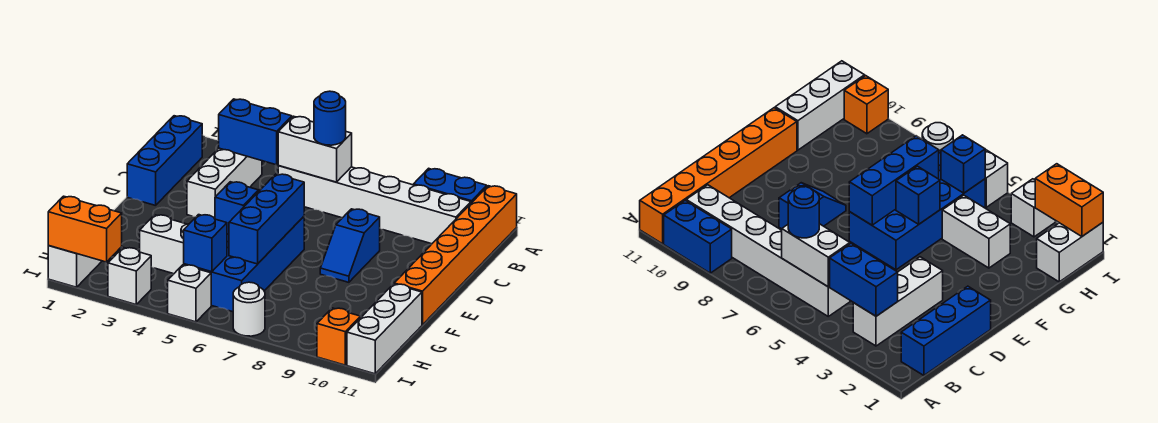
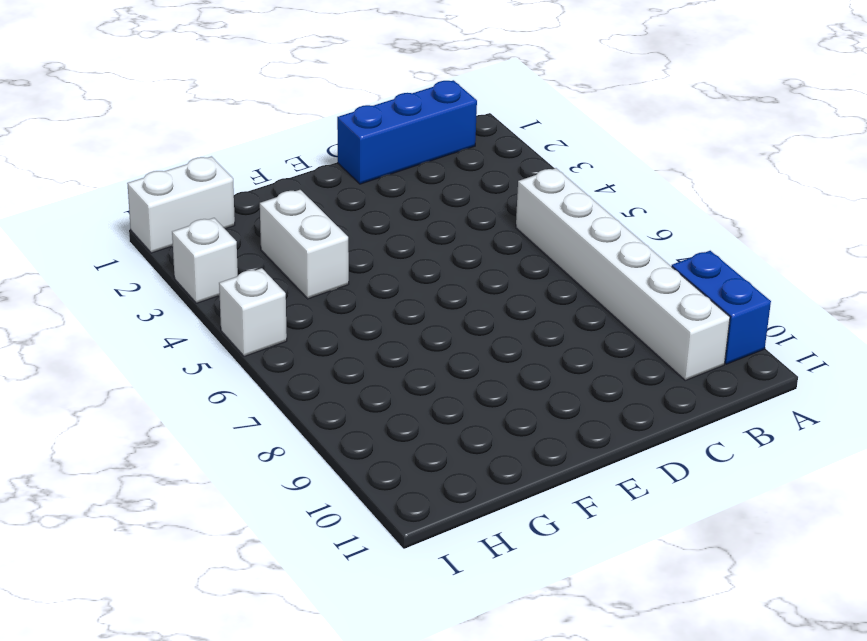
none -> orange brick A11:F11 level 1
none -> white brick B3:D3 level 1
none -> blue slope D8:E8 level 1 top D

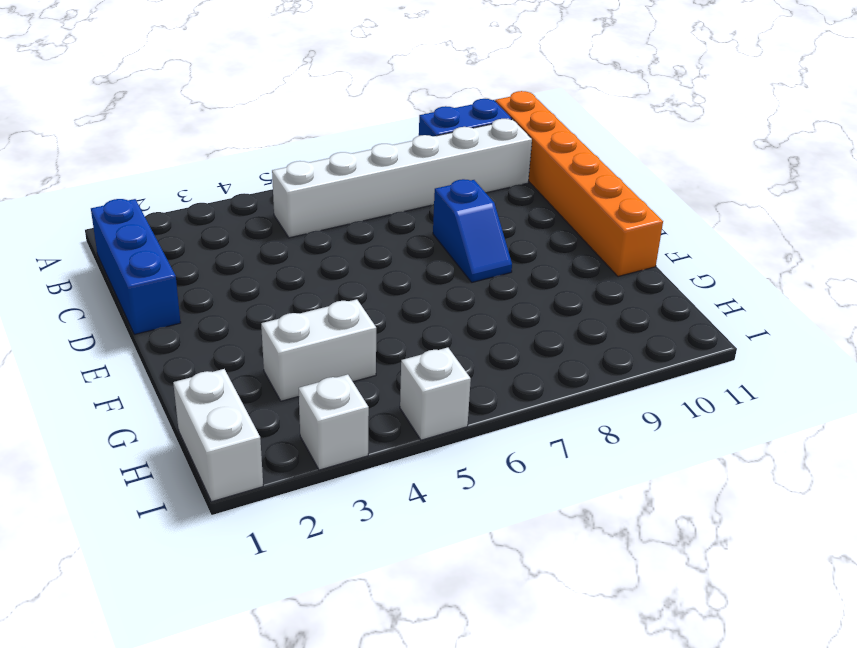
none -> white brick B3:D3 level 1
none -> blue brick E5:H6 level 1
none -> white brick G11:I11 level 1

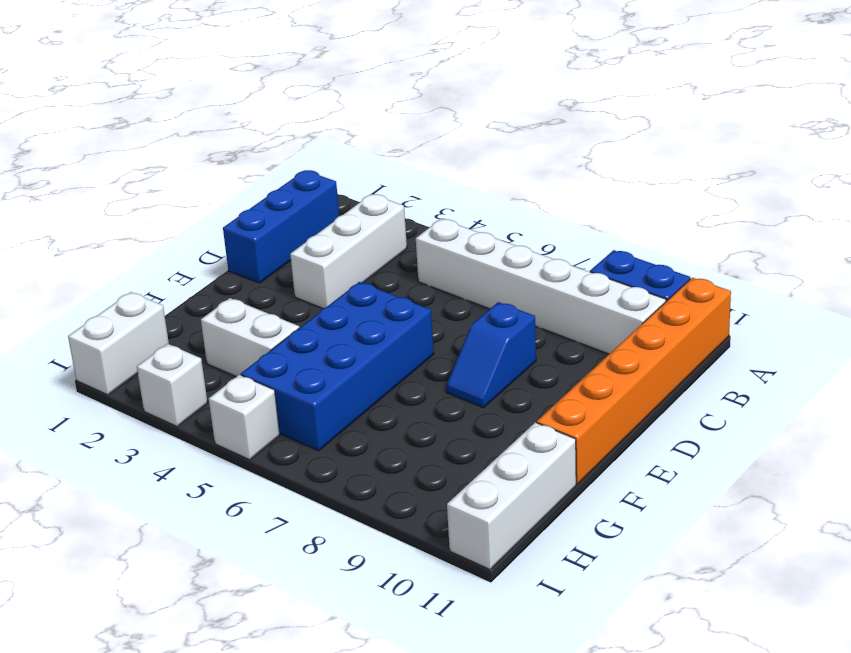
none -> white round brick I7 level 1
none -> orange brick I10 level 1
none -> blue brick B3:B4 level 2

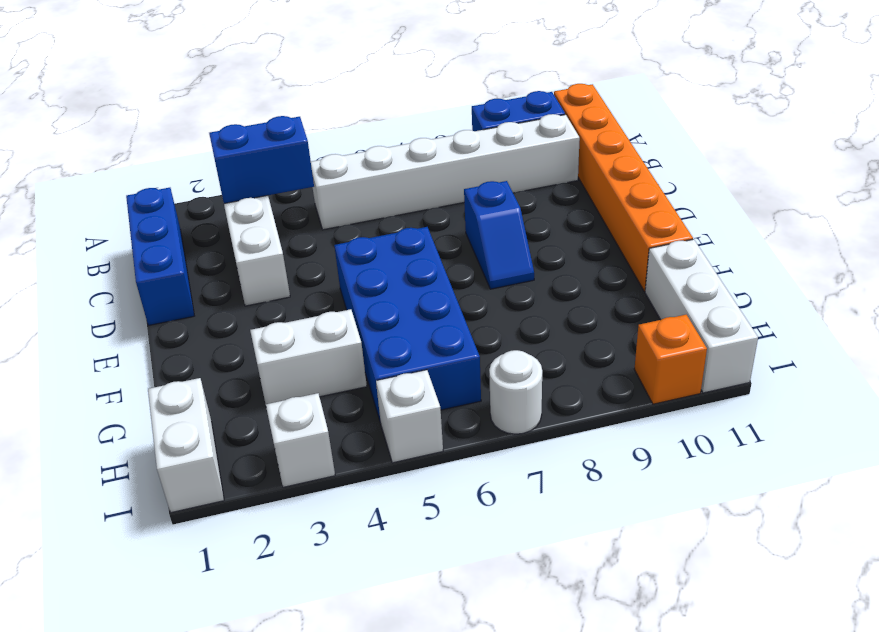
none -> white brick B5:B6 level 2
none -> blue brick E6:G6 level 2
none -> blue brick F5 level 2

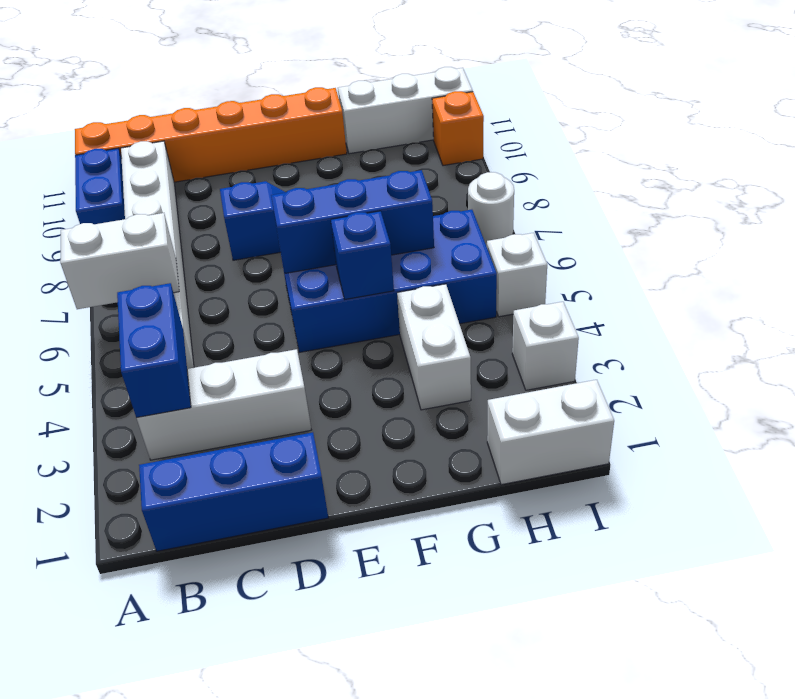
white brick A6:B6 level 2 -> white brick B5:B6 level 2
none -> blue brick H5 level 2
none -> orange brick I1:I2 level 2
none -> blue round brick B6 level 3

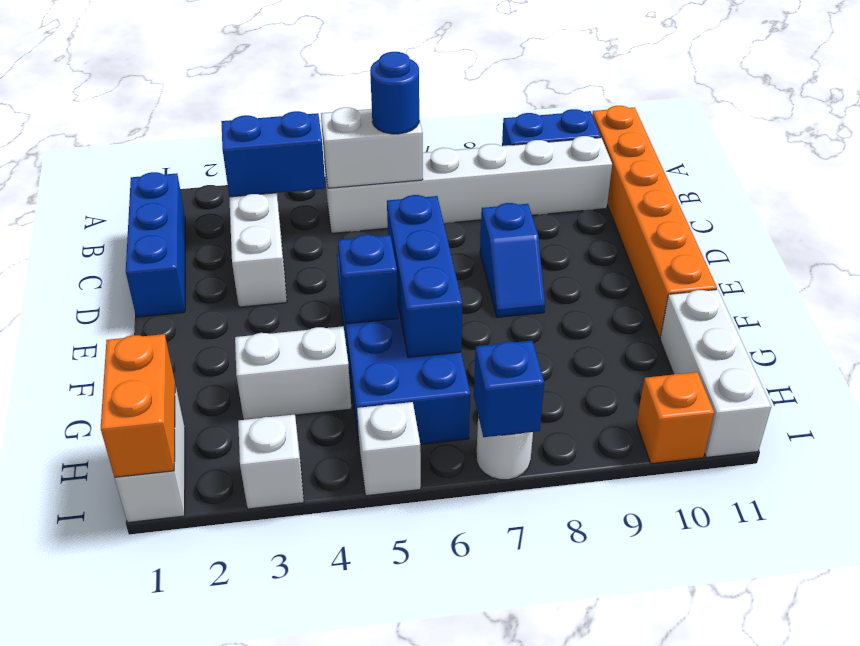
orange brick H1:I1 level 2 -> orange brick I1:I2 level 2
blue brick I7 level 2 -> blue brick H5 level 2

